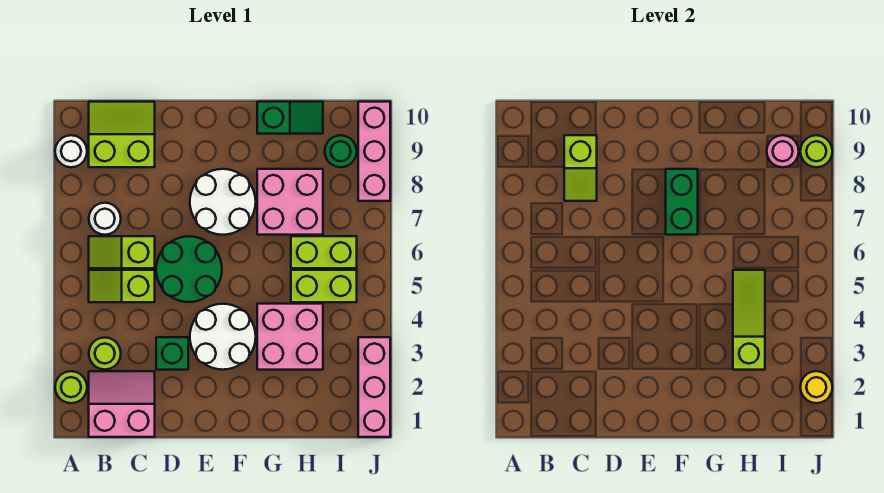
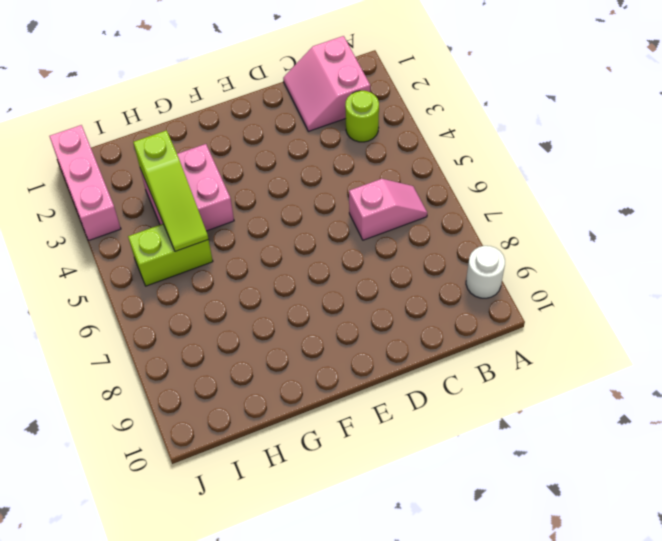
pink slope B1:C2 level 1 top B -> pink slope B1:C2 level 1 top 1
pink slope B6:C6 level 1 top C -> lime slope B6:C6 level 1 top C
none -> lime round brick A2 level 1
none -> lime slope B5:C5 level 1 top C
none -> white round brick B7 level 1

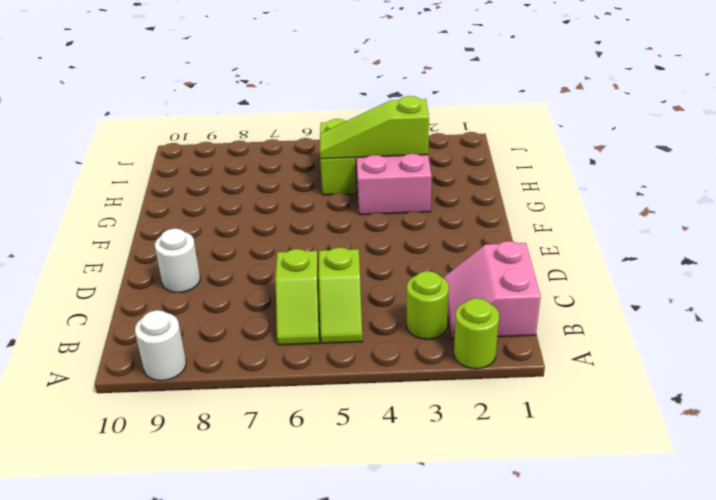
white round brick D9 level 1 -> white round brick B7 level 1
none -> lime slope B9:C10 level 1 top 9
none -> green brick D3 level 1
none -> green round brick D5:E6 level 1

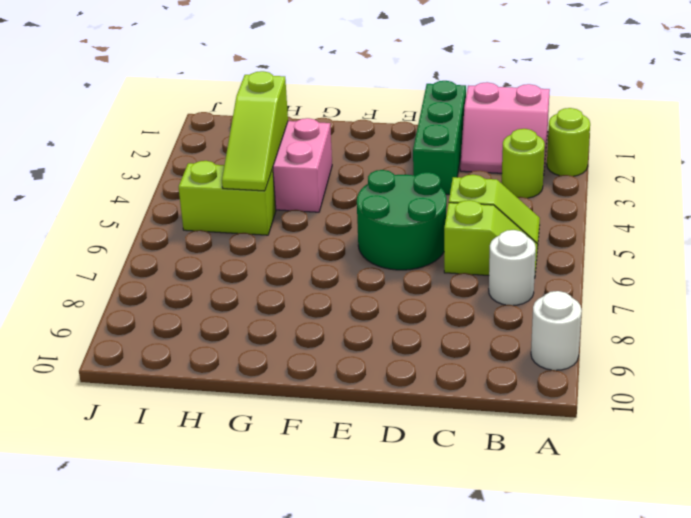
green brick D1:D3 level 1 -> green brick D3 level 1
none -> lime slope B9:C10 level 1 top 9
none -> white round brick E3:F4 level 1
none -> white round brick E7:F8 level 1

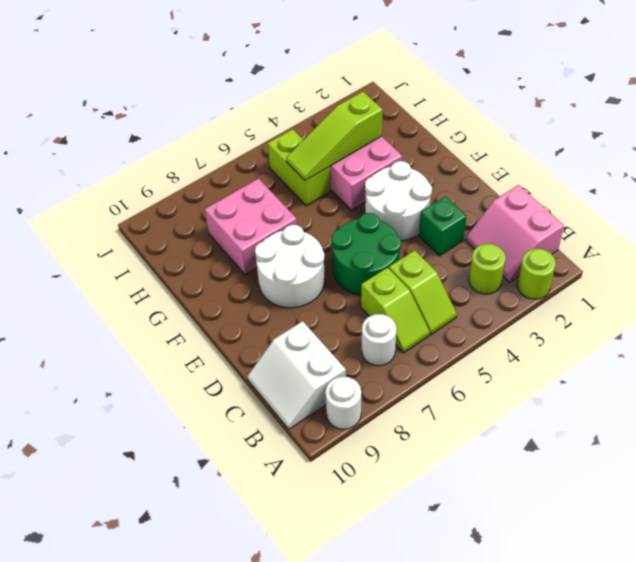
white slope B9:C10 level 1 top 9 -> lime slope B9:C10 level 1 top 9
none -> green slope G10:H10 level 1 top G
none -> lime brick H6:I6 level 1
none -> green round brick I9 level 1

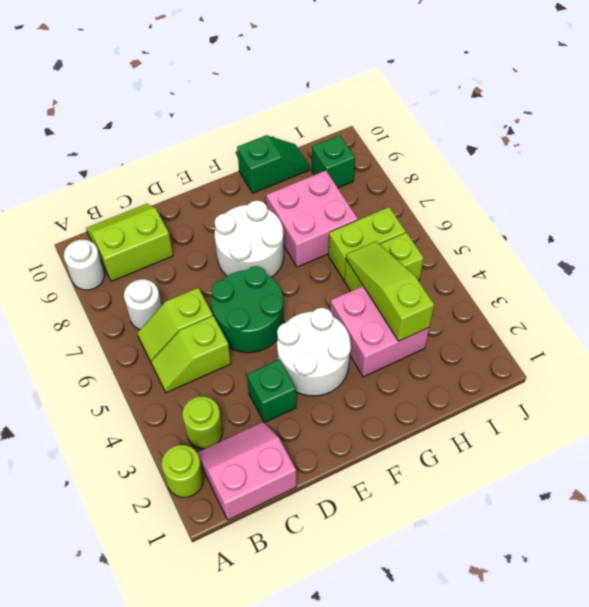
green brick I9 level 1 -> green round brick I9 level 1
none -> pink brick J1:J3 level 1
none -> pink brick J8:J10 level 1
none -> lime slope C8:C9 level 2 top 9

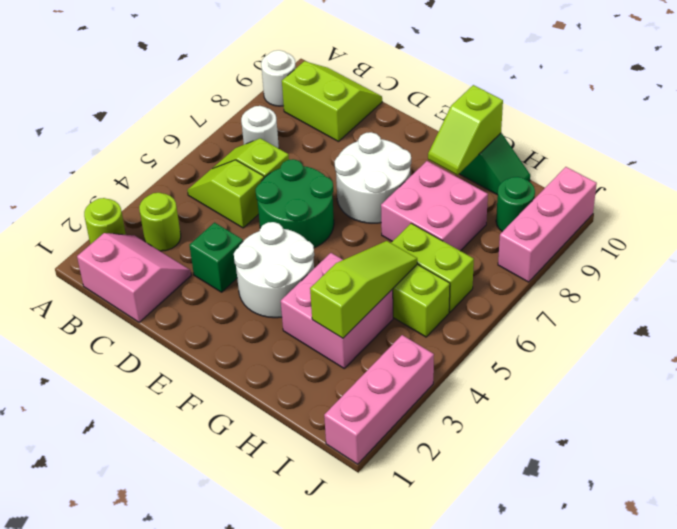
lime slope G9:G10 level 2 top 10 -> lime slope C8:C9 level 2 top 9
none -> green brick F7:F8 level 2
none -> pink round brick I9 level 2
none -> yellow round brick J2 level 2

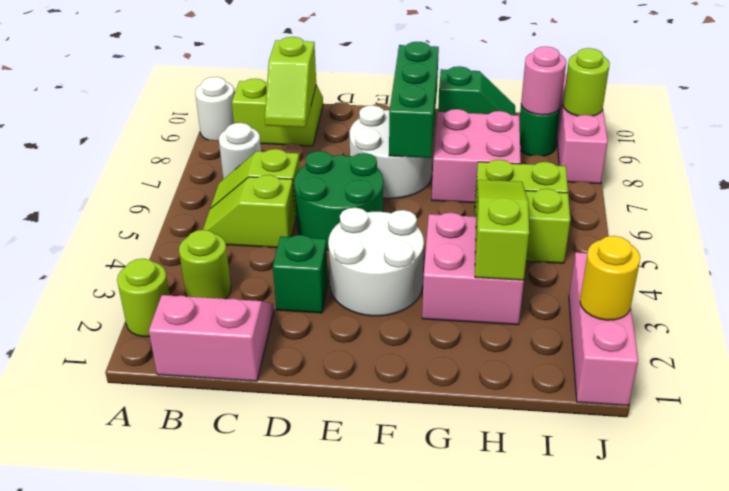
green brick F7:F9 level 2 -> green brick F7:F8 level 2

